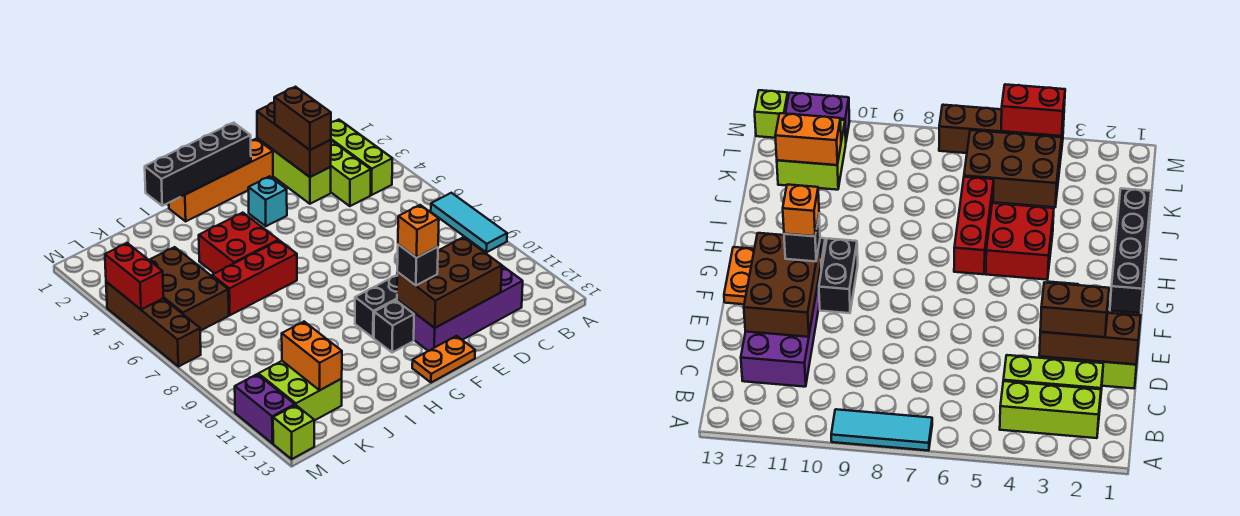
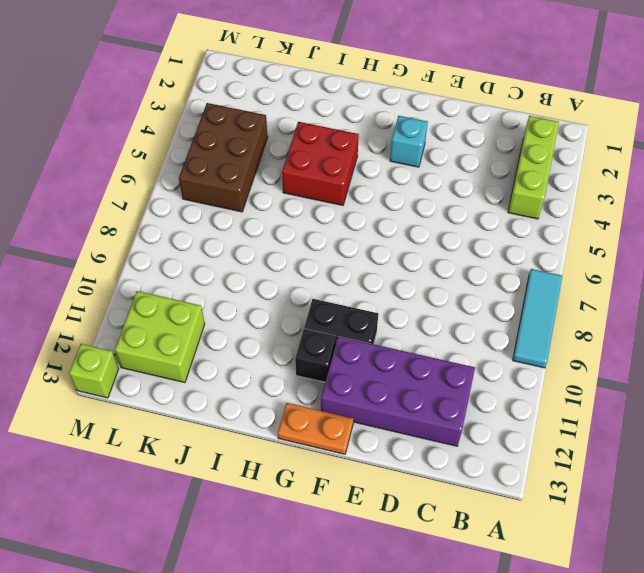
none -> lime brick C2:C4 level 1
none -> lime brick D1:D3 level 1
none -> orange brick E1:H1 level 1

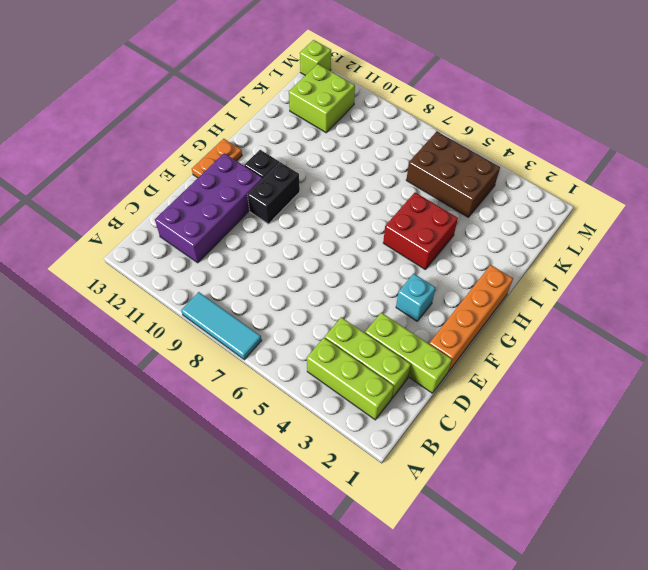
none -> red brick H6:J6 level 1
none -> brown brick M4:M7 level 1
none -> purple brick M11:M12 level 1

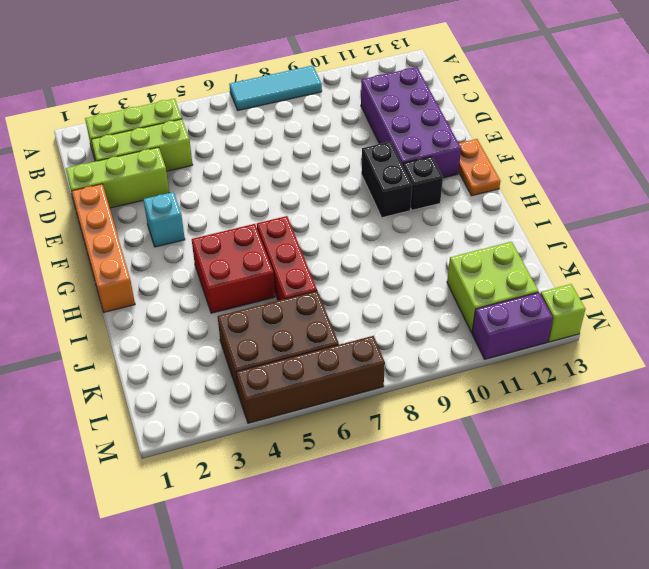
none -> brown brick D1:D3 level 2
none -> brown brick D11:F12 level 2
none -> black brick F1:I1 level 2

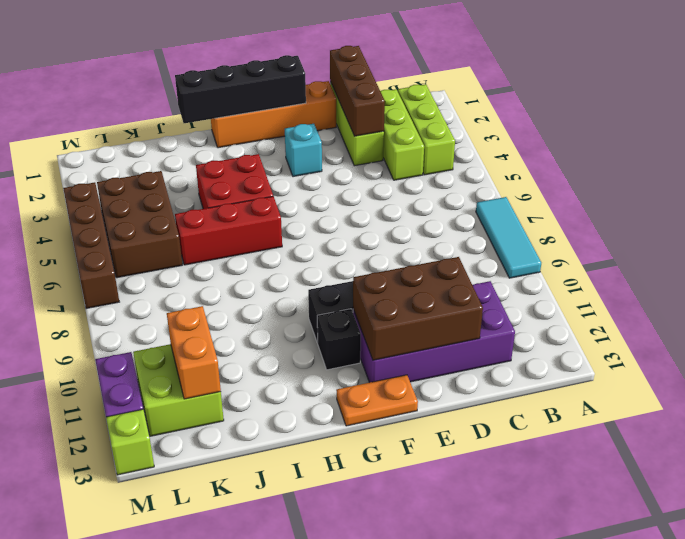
none -> red brick M4:M5 level 2
none -> brown brick D2:D3 level 3
none -> black brick F11 level 3

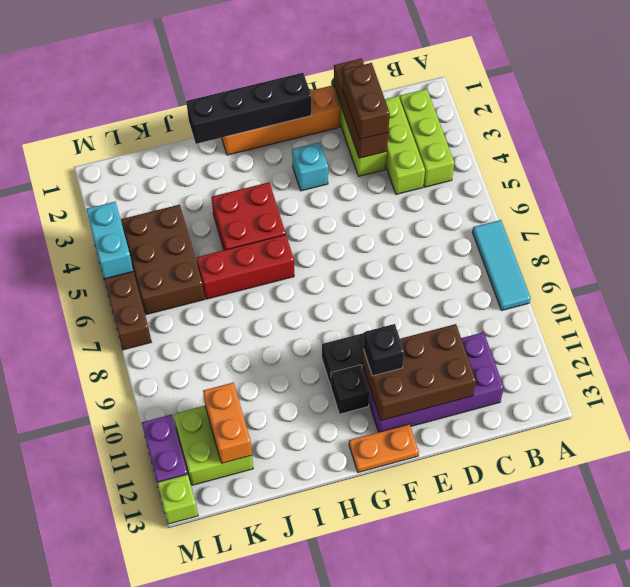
cyan brick M4:M5 level 2 -> red brick M4:M5 level 2
none -> orange brick F11 level 4

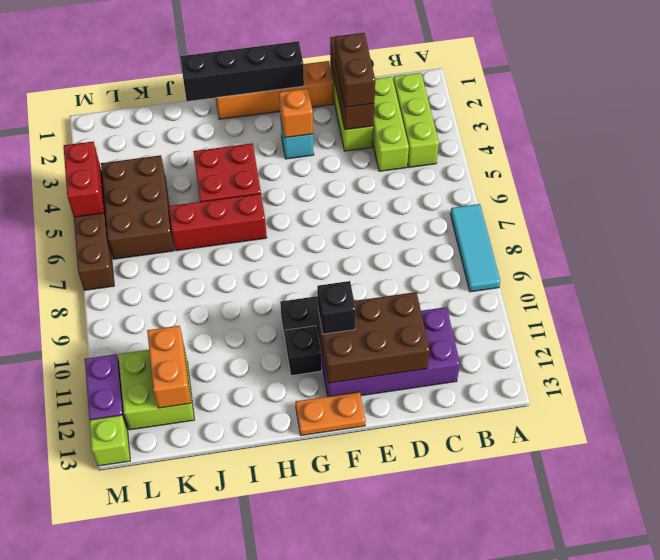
orange brick F3 level 2 -> orange brick F11 level 4

